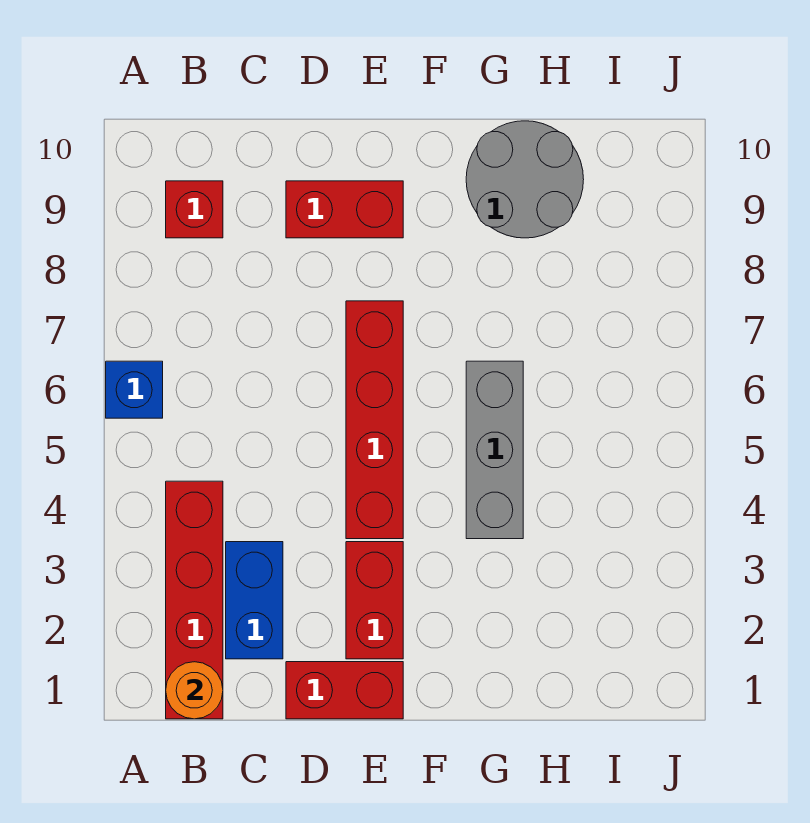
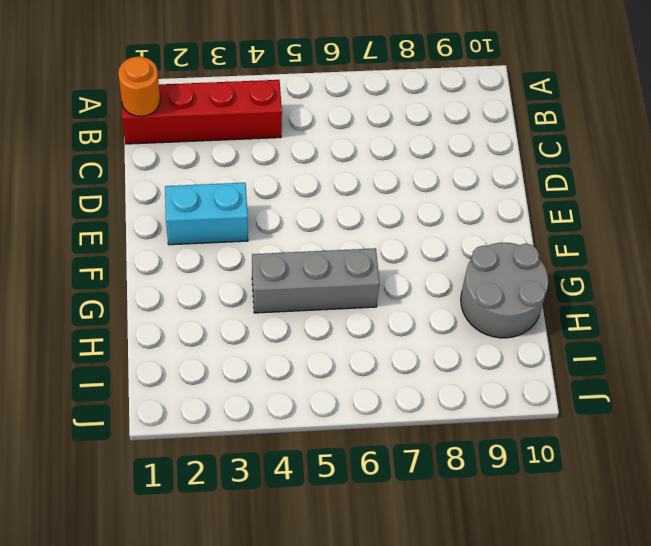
cyan brick E2:E3 level 1 -> red brick E2:E3 level 1
none -> blue brick A6 level 1
none -> red brick B9 level 1

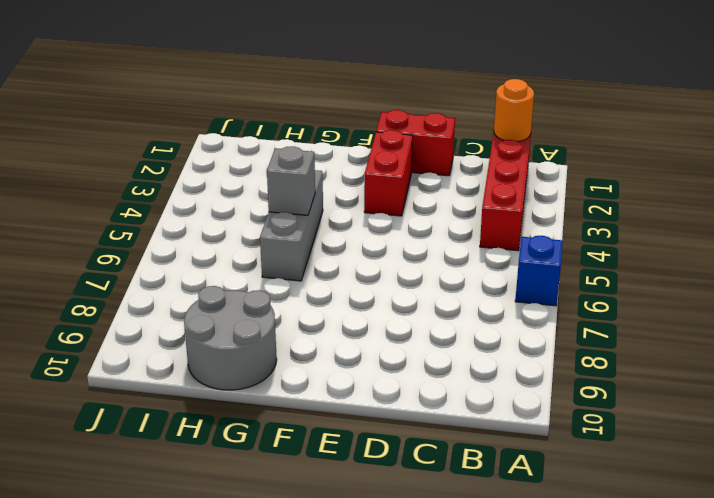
grey brick G5 level 2 -> none
none -> red brick B9 level 1
none -> blue brick C2:C3 level 1

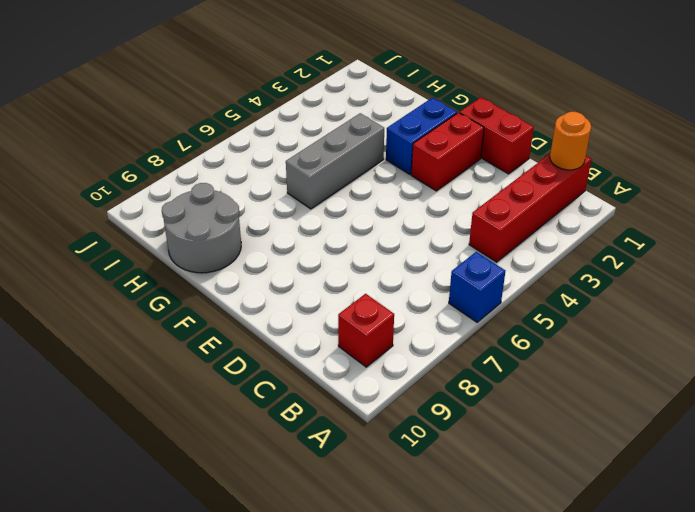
blue brick F2:F3 level 1 -> blue brick C2:C3 level 1
none -> red brick D9:E9 level 1
none -> red brick E4:E7 level 1

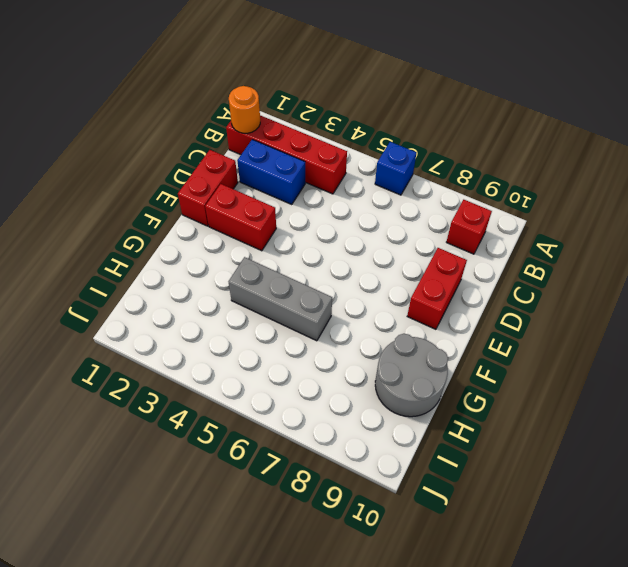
none -> red brick E4:E7 level 1

